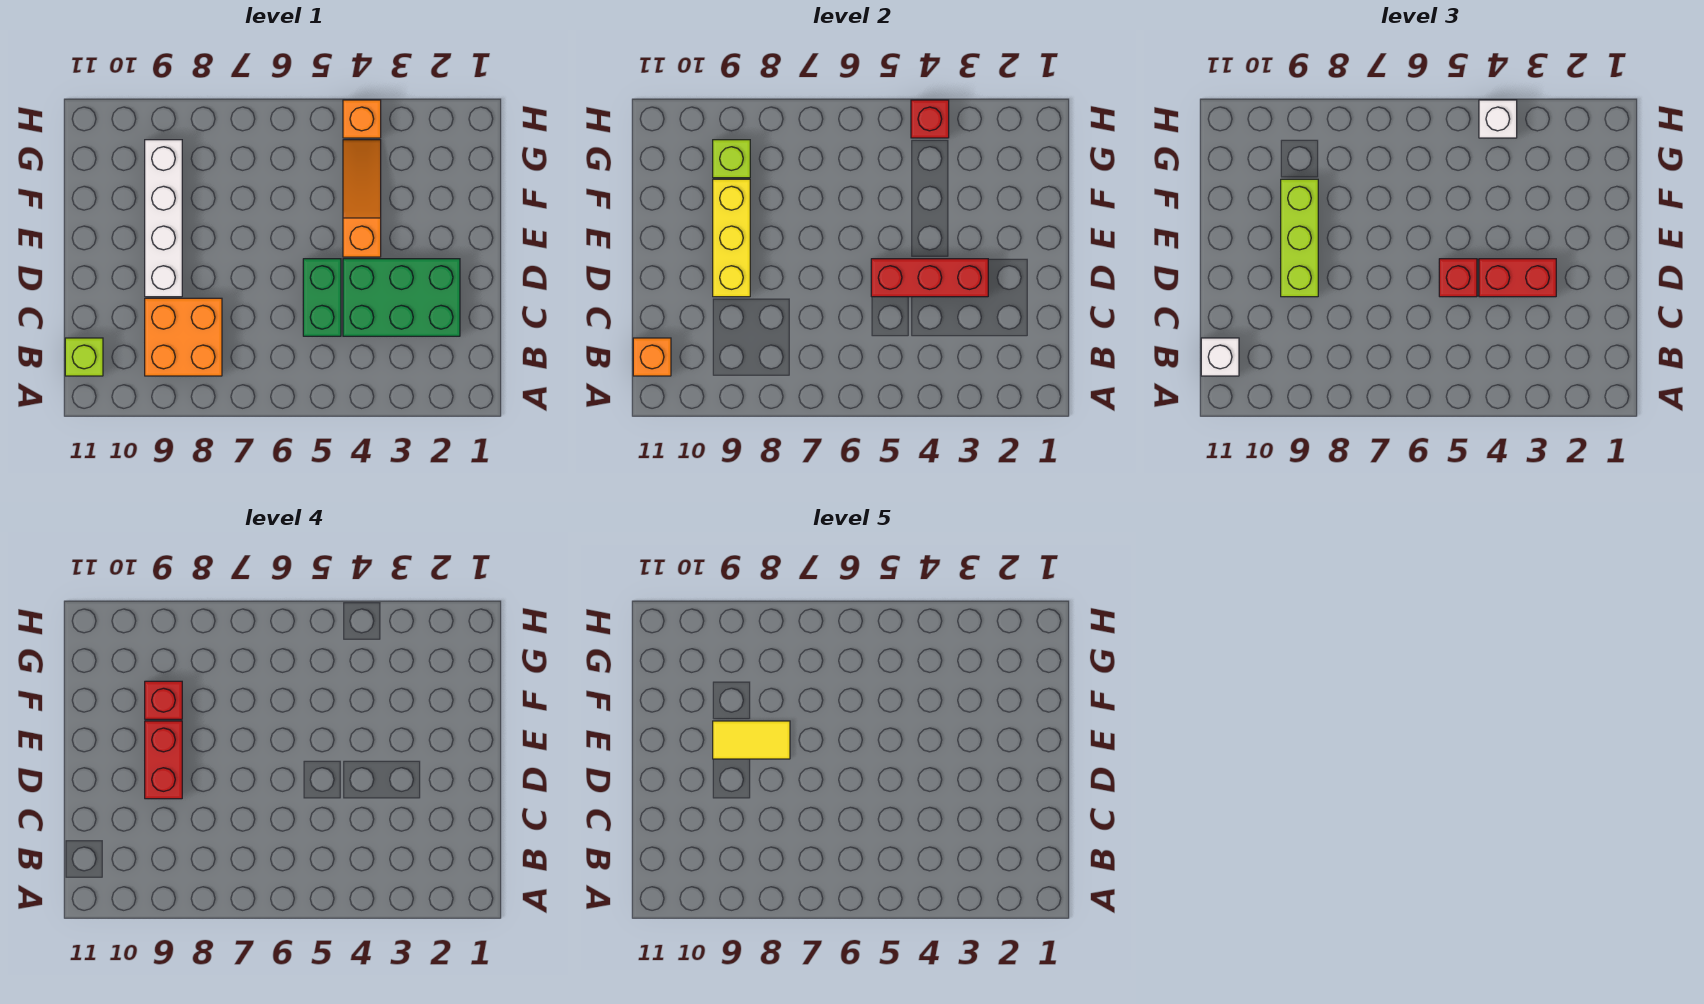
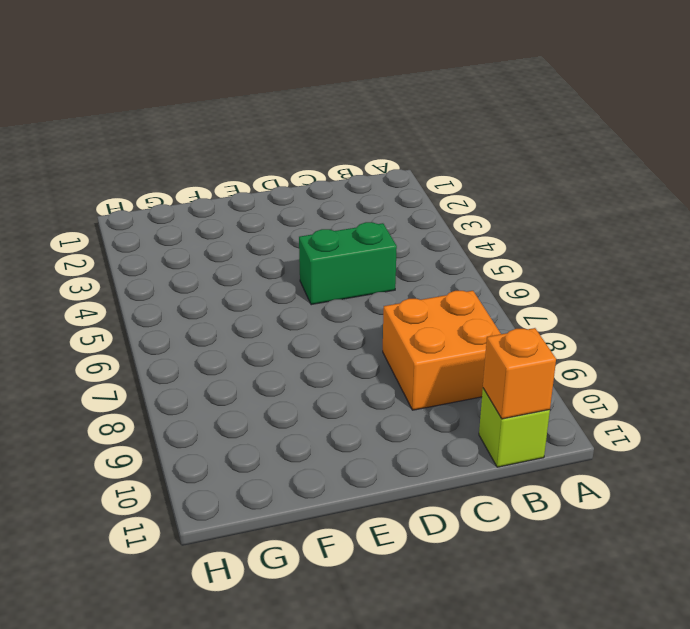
none -> green brick C2:D4 level 1
none -> white brick D9:G9 level 1
none -> orange slope E4:G4 level 1 top E

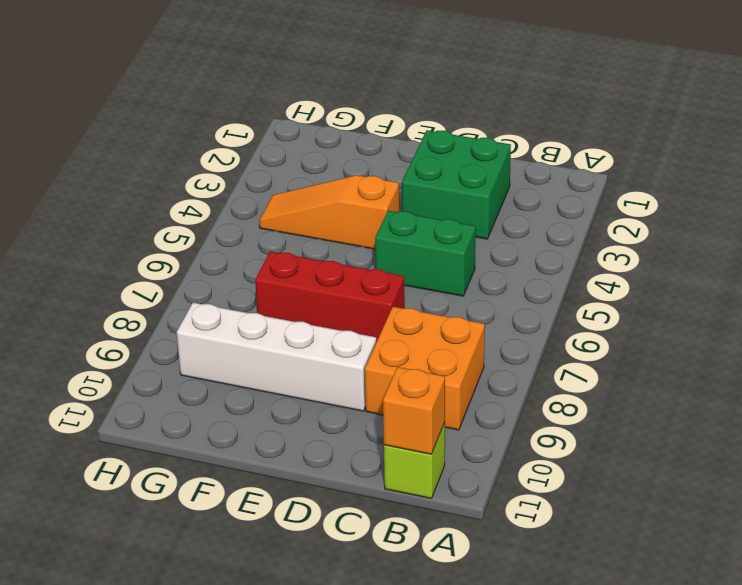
green brick C2:D3 level 1 -> green brick C2:D4 level 1
red brick D7:F7 level 1 -> red brick D3:D5 level 2
none -> orange brick H4 level 1
none -> yellow brick D9:F9 level 2
none -> lime brick G9 level 2

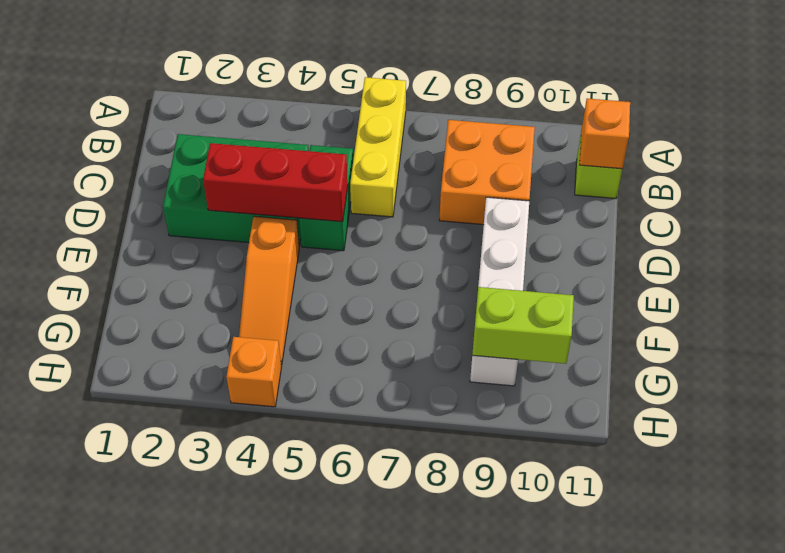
yellow brick A6:C6 level 1 -> yellow brick D9:F9 level 2
lime brick G9:G10 level 2 -> lime brick G9 level 2
none -> red brick H4 level 2
none -> white brick B11 level 3
none -> red brick D3:D4 level 3

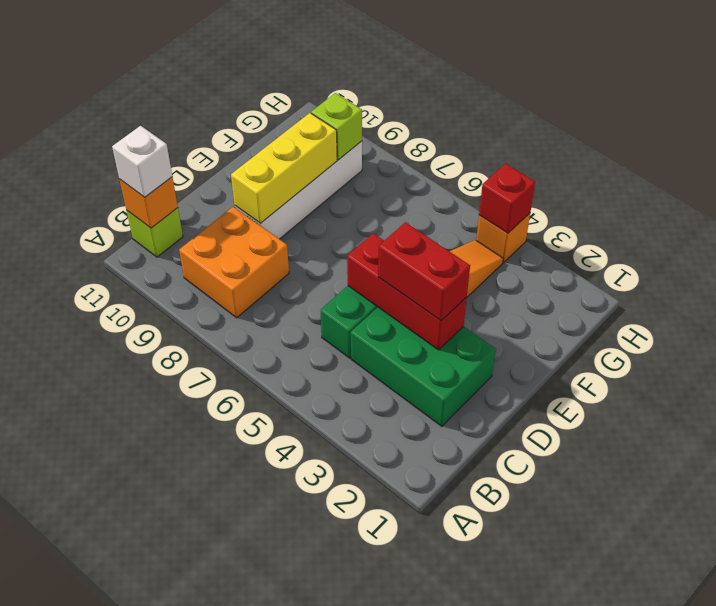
none -> red brick D5 level 3
none -> lime brick D9:F9 level 3
none -> white brick H4 level 3

